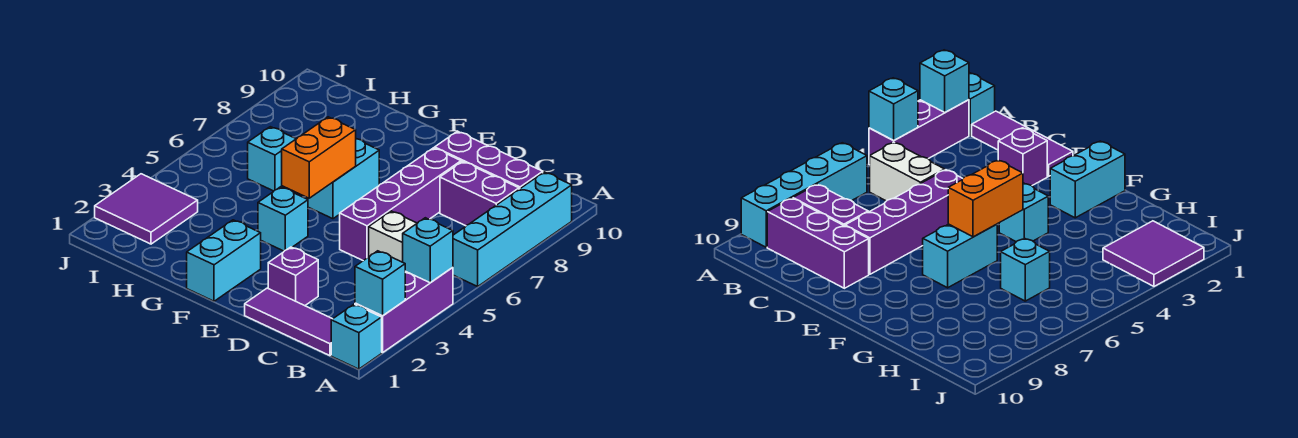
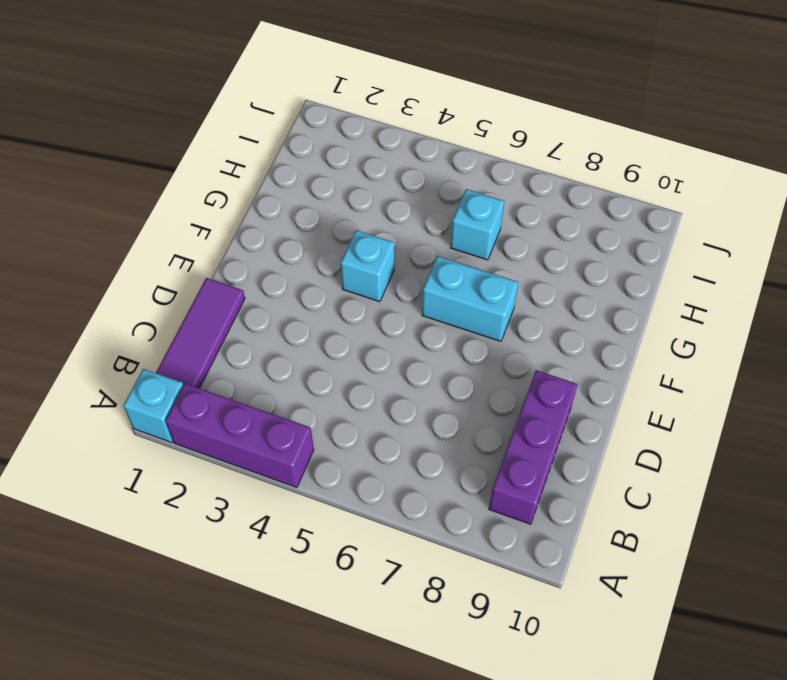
none -> cyan brick A6:A9 level 1
none -> white brick B5:C5 level 1
none -> purple brick B8:C8 level 1

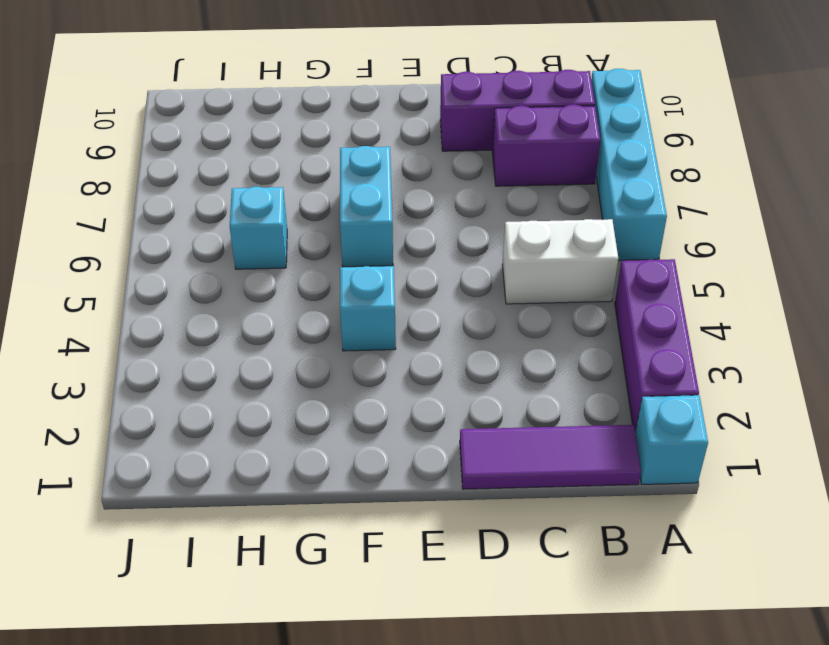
none -> purple brick D2 level 1
none -> purple brick D5:D8 level 1
none -> cyan brick F1:F2 level 1

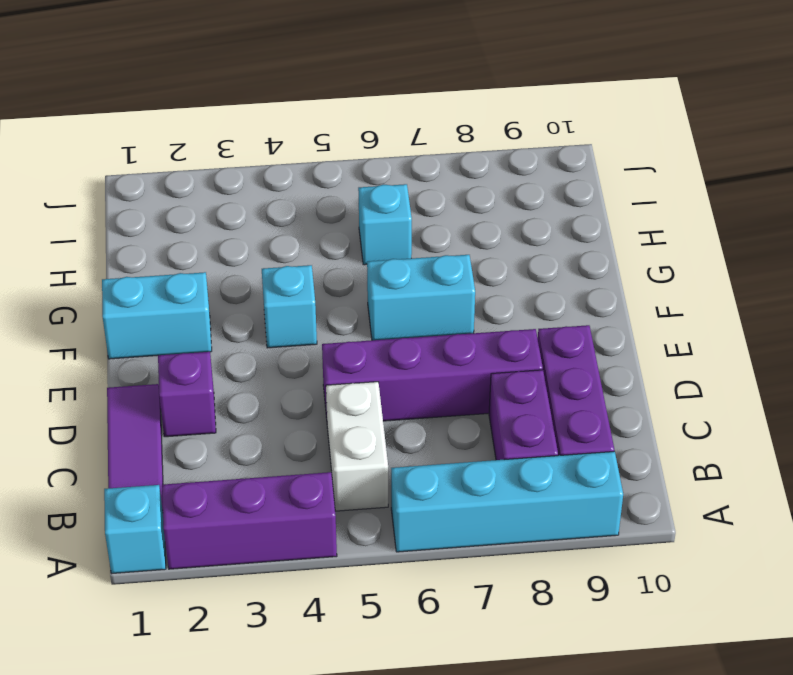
none -> purple tile I2:J3 level 1
none -> cyan brick A2 level 2
none -> cyan brick A4 level 2

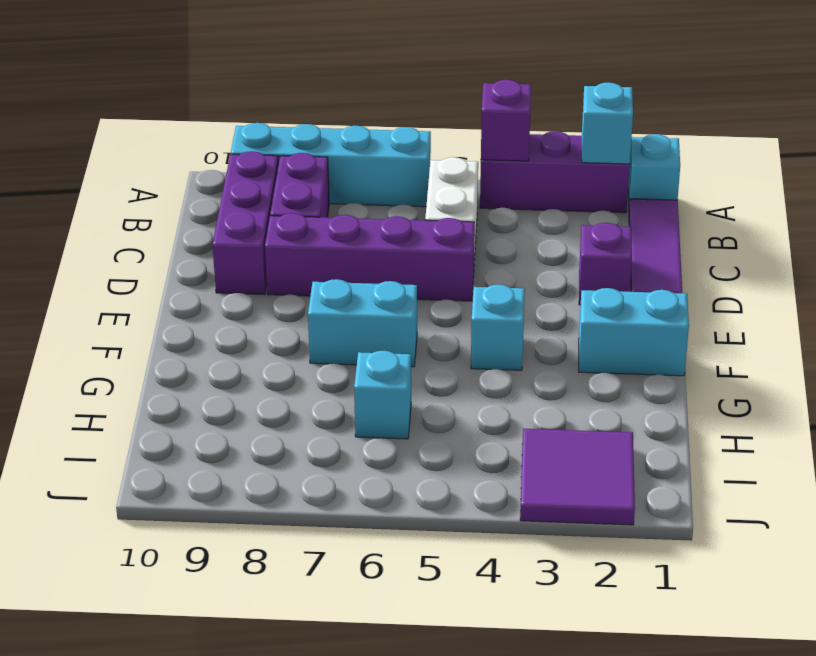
purple brick A4 level 2 -> cyan brick A4 level 2
none -> orange brick F5:F6 level 2

